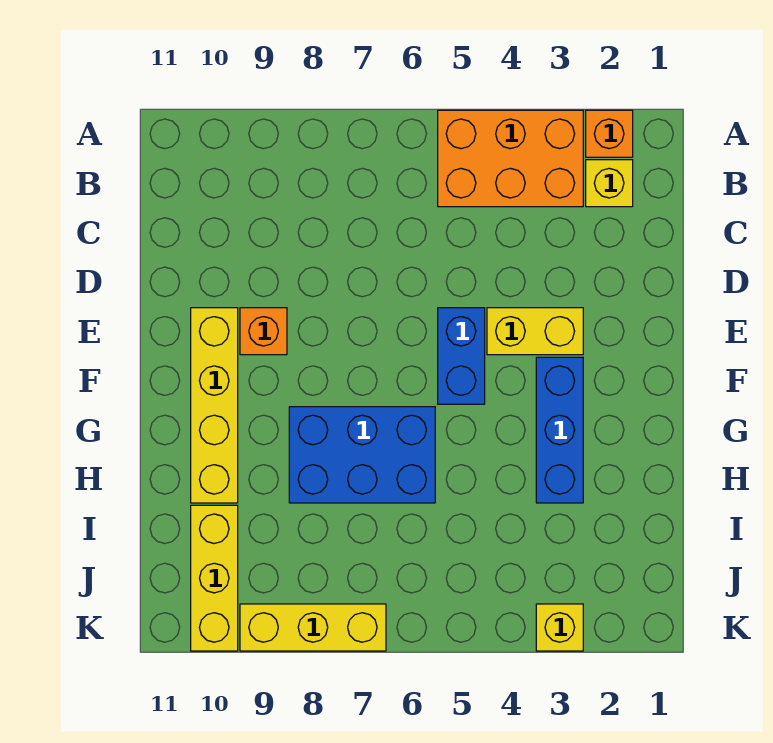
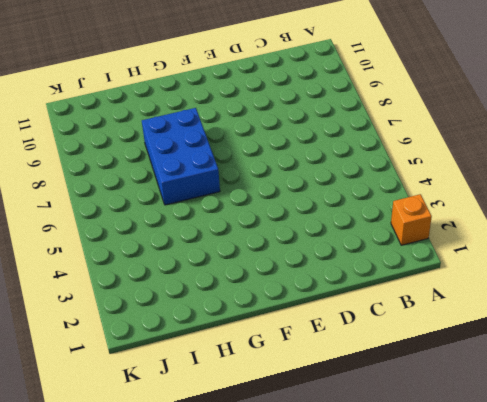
none -> orange brick A3:B5 level 1
none -> yellow brick B2 level 1
none -> yellow brick E3:E4 level 1

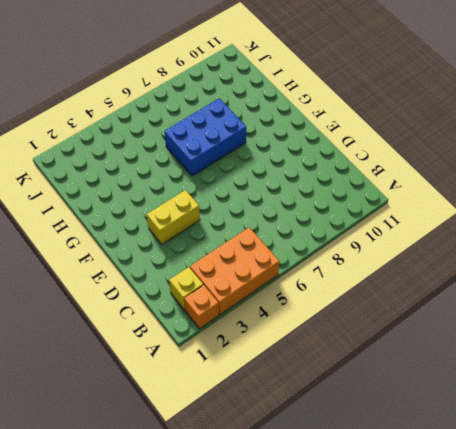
none -> blue brick E5:F5 level 1
none -> orange brick E9 level 1
none -> yellow brick E10:H10 level 1

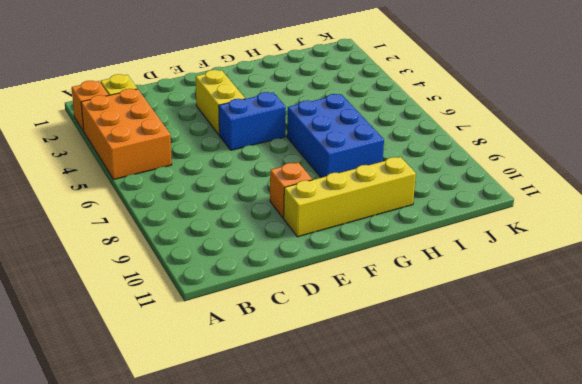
none -> blue brick F3:H3 level 1
none -> yellow brick I10:K10 level 1
none -> yellow brick K3 level 1

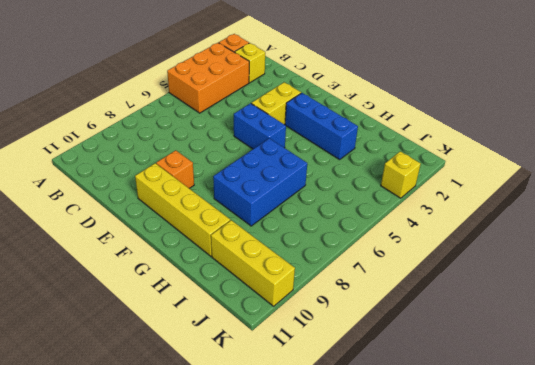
none -> yellow brick K7:K9 level 1

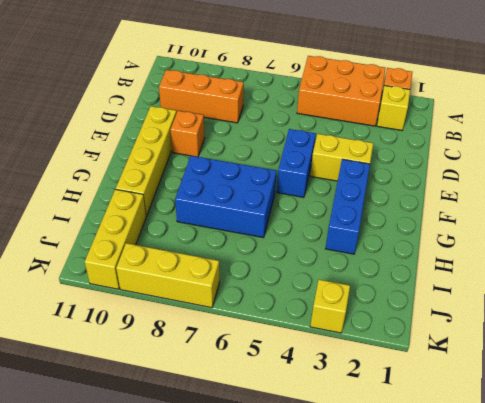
orange brick C8:C10 level 1 -> none

